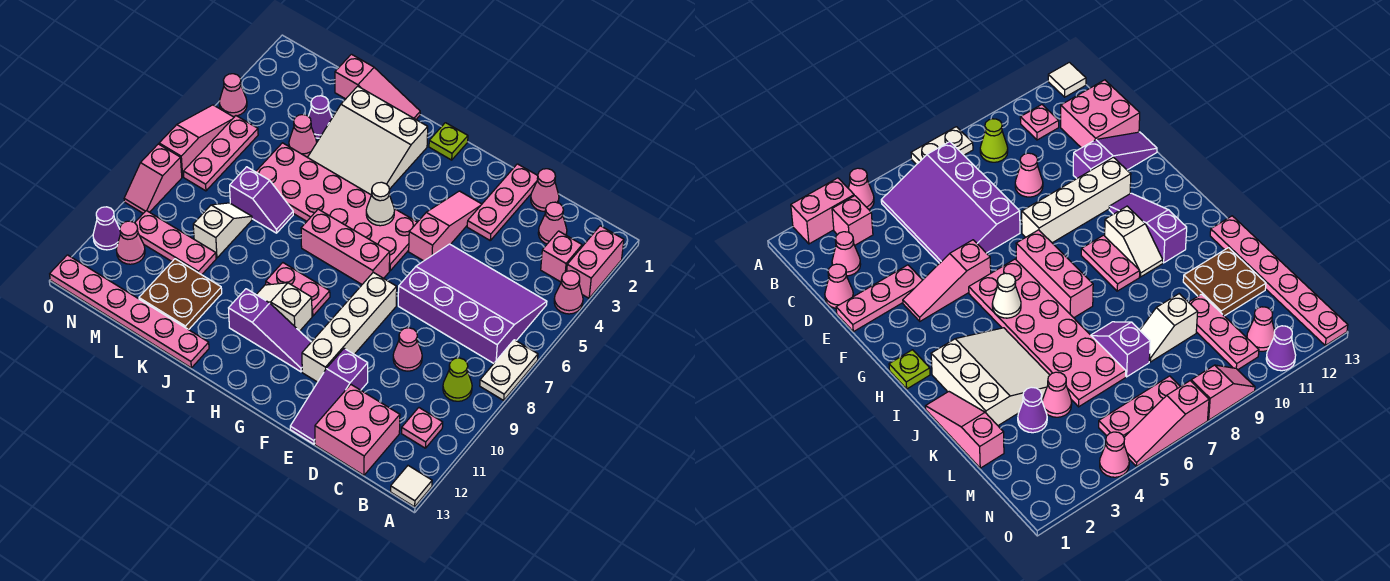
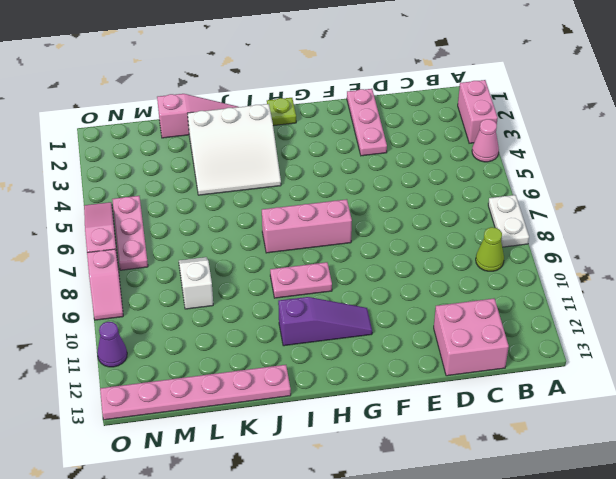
none -> white tile A13 level 1
none -> pink brick B3 level 1
none -> purple slope B5:E7 level 1 top 7
none -> pink plate B11 level 1

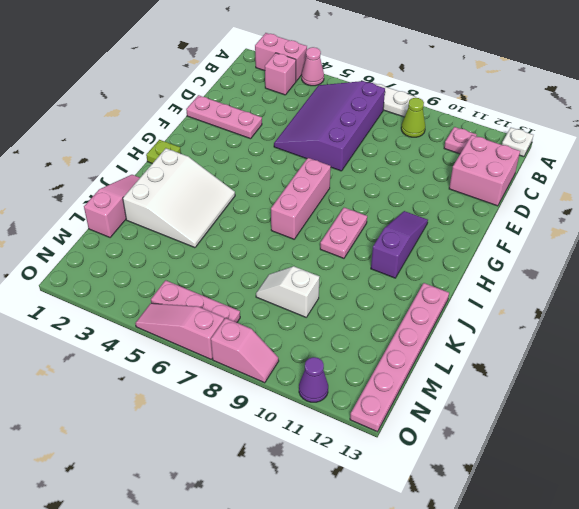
white plate A13 level 1 -> white tile A13 level 1
none -> pink cone C2 level 1
none -> pink cone D1 level 1
none -> pink cone D9 level 1
none -> purple slope E11:E13 level 1 top 11

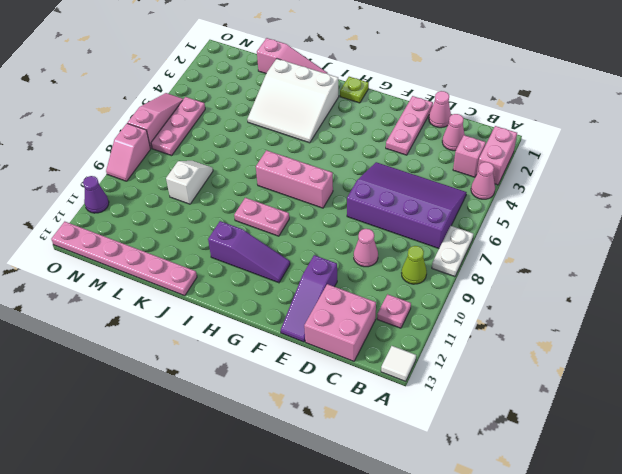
none -> pink slope F3:F5 level 1 top 5
none -> white brick F8:F11 level 1
none -> pink plate G5:L6 level 1
none -> white slope H10:I10 level 1 top H

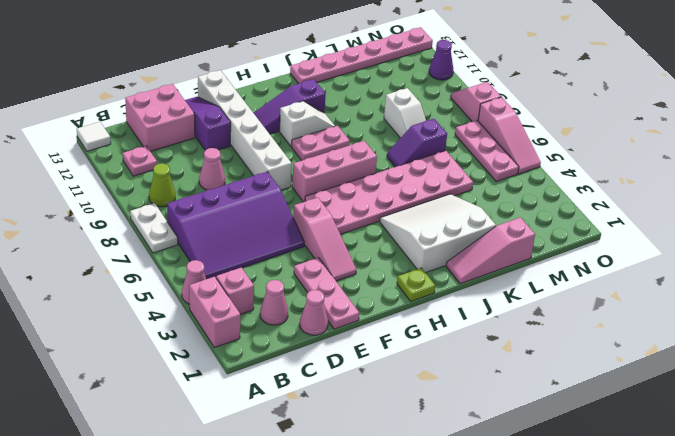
white brick F8:F13 level 1 -> white brick F8:F11 level 1
none -> brown plate K11:L12 level 1
none -> purple cone L3 level 1
none -> pink cone L4 level 1
none -> pink plate L10:N10 level 1

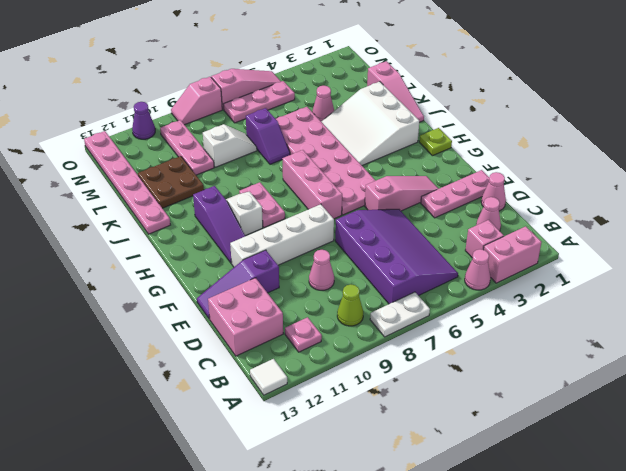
none -> purple cone L3 level 1
none -> pink cone N11 level 1
none -> pink cone O4 level 1
none -> white cone H5 level 2

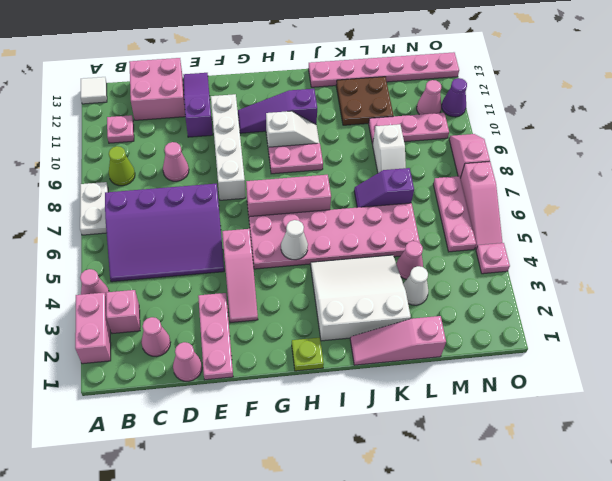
white cone L3 level 1 -> purple cone L3 level 1
pink plate O4 level 1 -> pink cone O4 level 1

